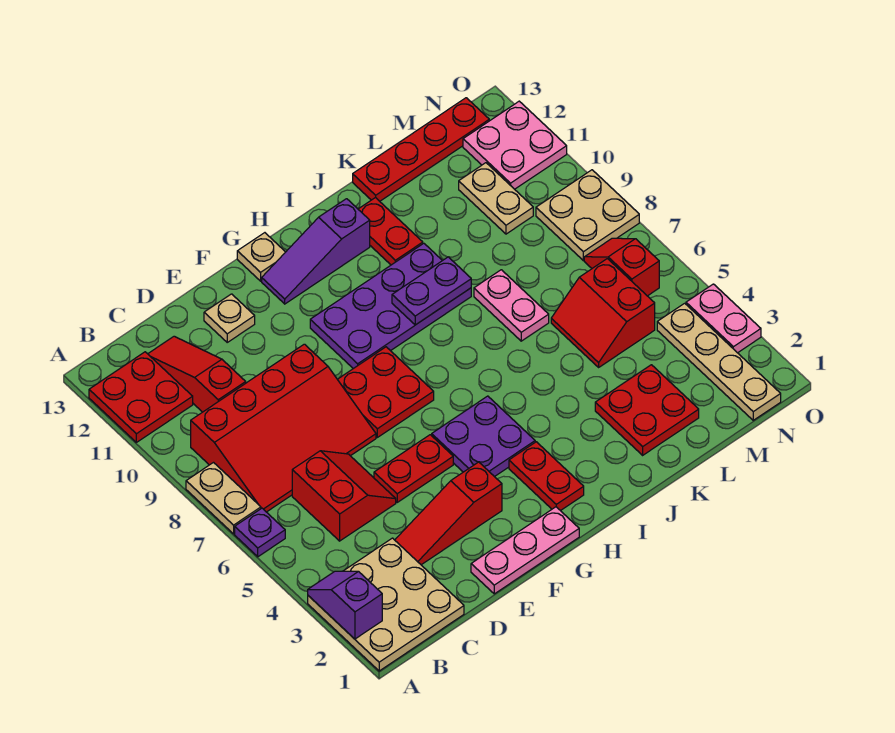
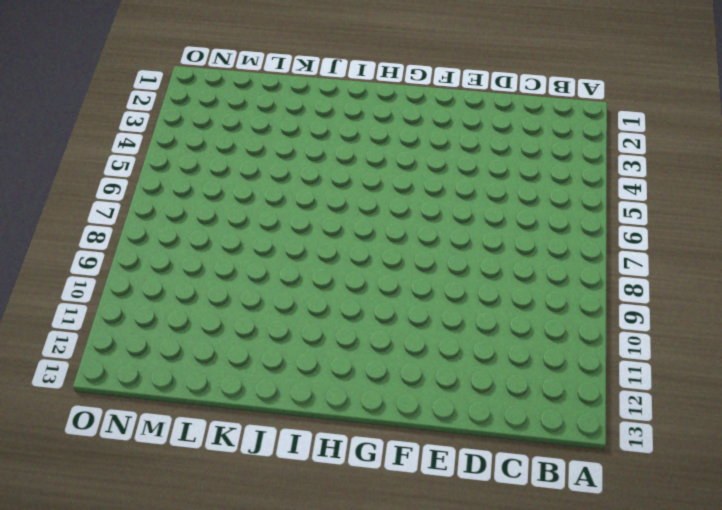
none -> tan plate A1:C3 level 1
none -> purple plate A6 level 1
none -> tan plate A7:A8 level 1
none -> red plate A11:B12 level 1

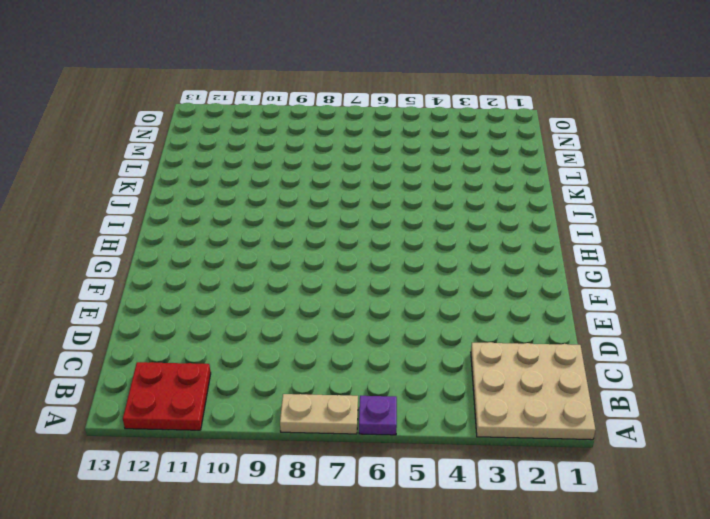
none -> red slope B7:E9 level 1 top 9
none -> red slope C5:D6 level 1 top C
none -> red slope C10:C12 level 1 top 10
none -> red slope D3:F3 level 1 top F

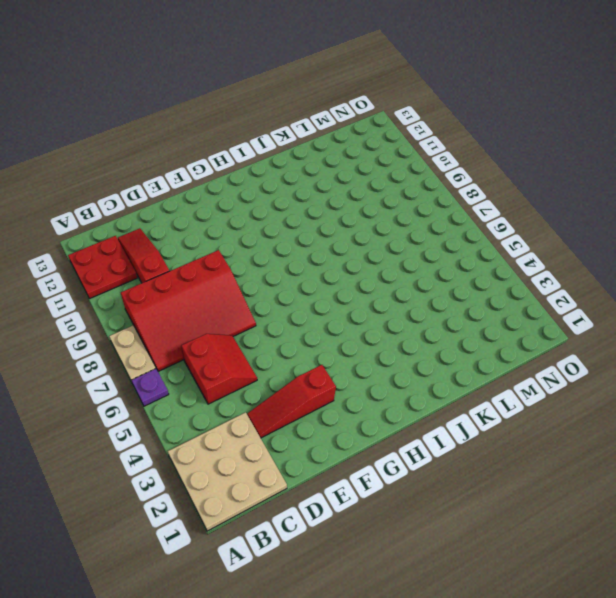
none -> pink plate E1:G1 level 1
none -> red plate E5:F5 level 1
none -> tan plate E12 level 1
none -> red plate F7:G8 level 1

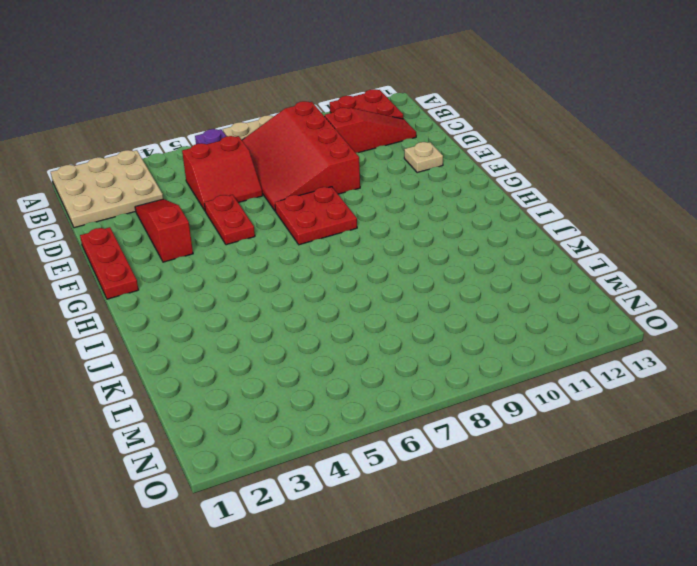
red plate E1:G1 level 1 -> pink plate E1:G1 level 1
none -> purple plate G4:H5 level 1
none -> purple plate G9:J10 level 1
none -> purple slope G12:I12 level 1 top I
none -> tan plate G13 level 1

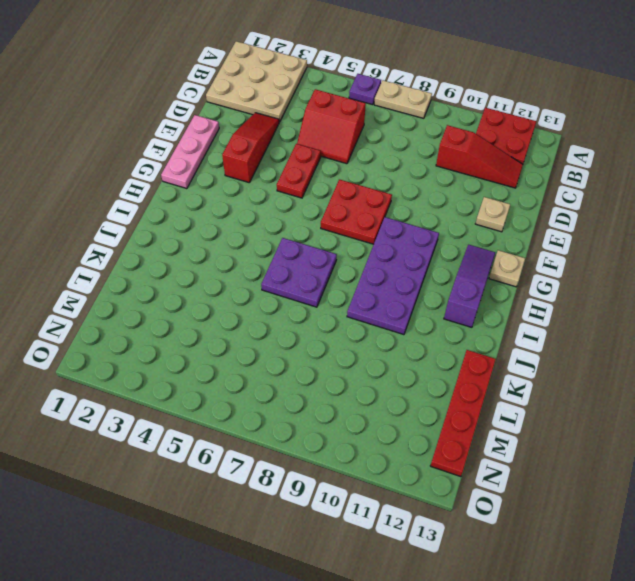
purple plate I6:J7 level 1 -> purple plate G4:H5 level 1
none -> red slope B7:E9 level 1 top 9
none -> red plate H2:H3 level 1
none -> red plate J11:J12 level 1
none -> red plate K2:L3 level 1

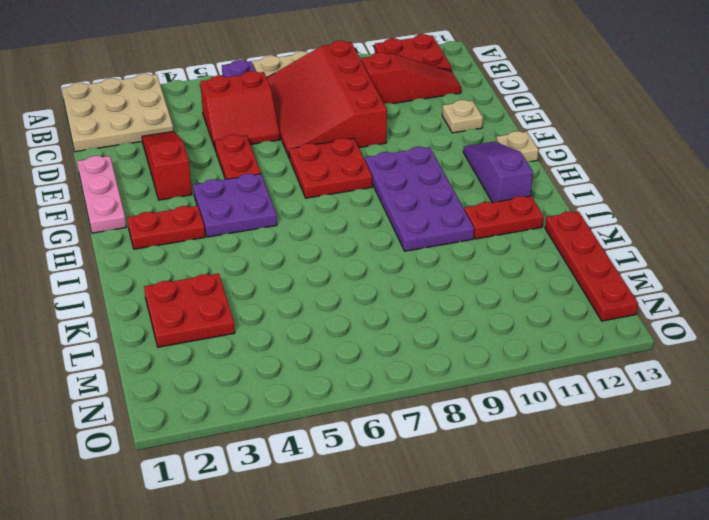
none -> pink plate K7:K8 level 1
none -> red slope L5:M6 level 1 top M
none -> tan plate M10:M11 level 1
none -> tan plate N1:N4 level 1

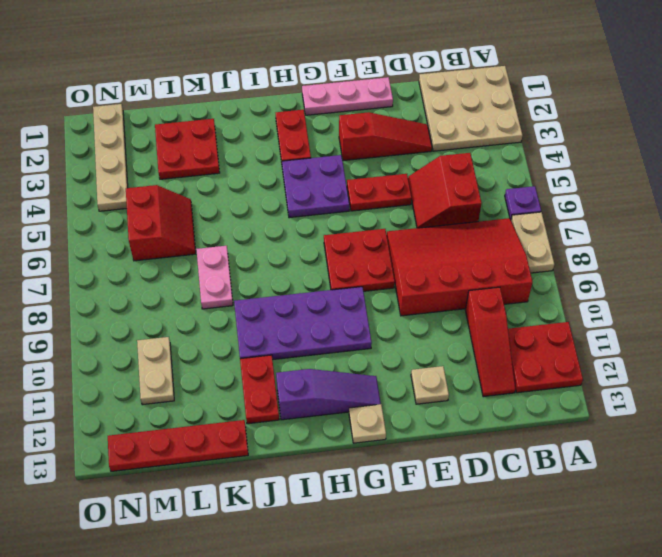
none -> red slope N6:N7 level 1 top 6
none -> tan plate N8:O9 level 1
none -> pink plate N11:O12 level 1
none -> pink plate O3:O4 level 1

